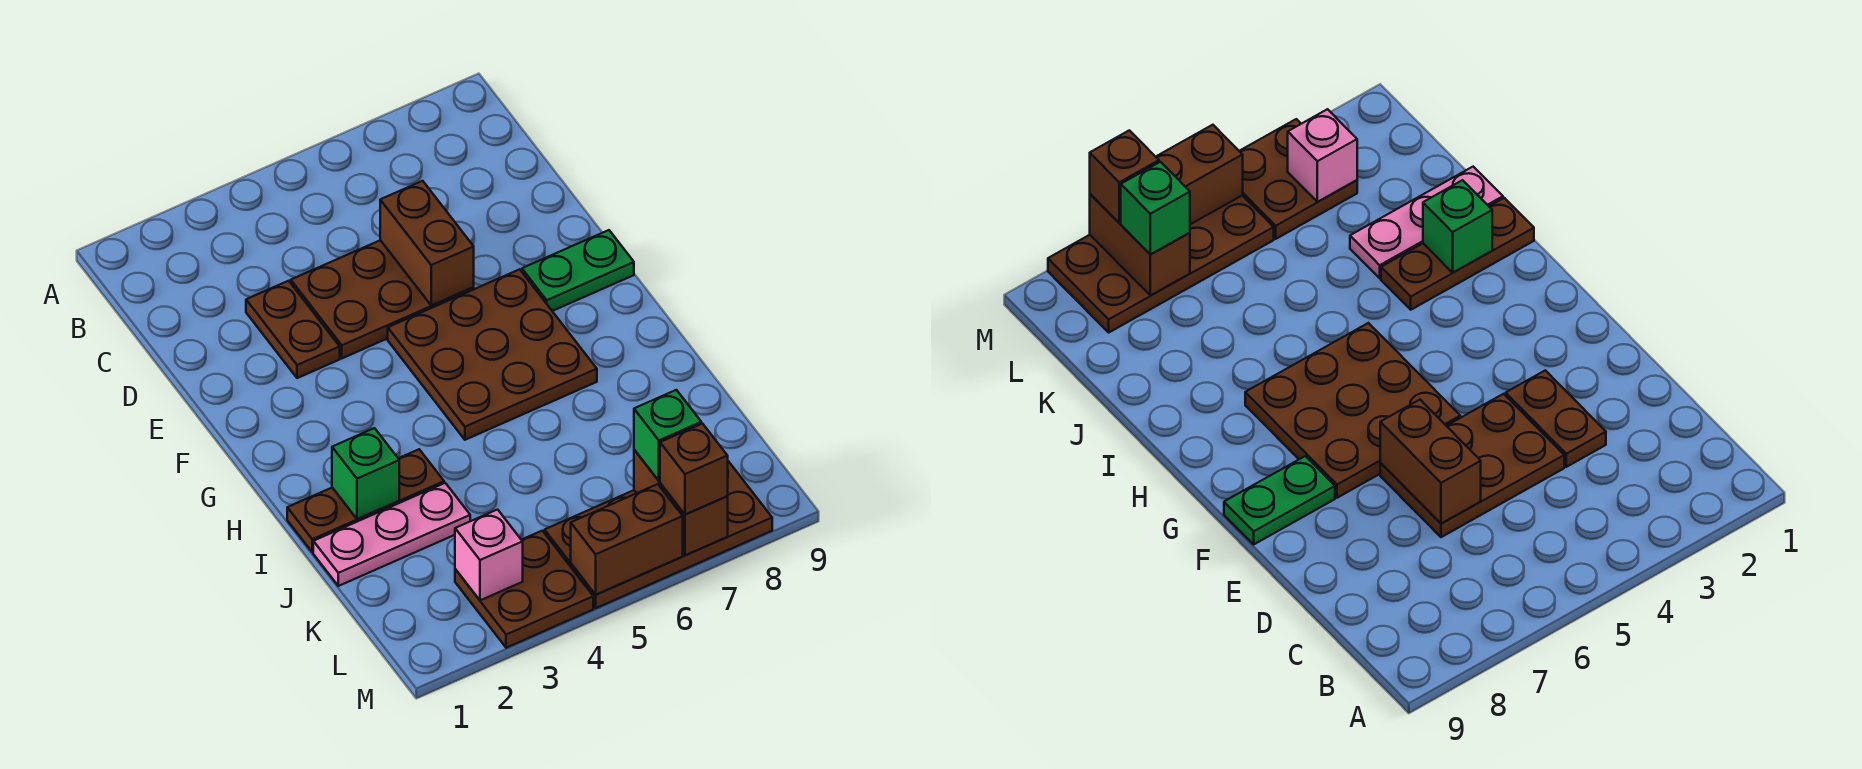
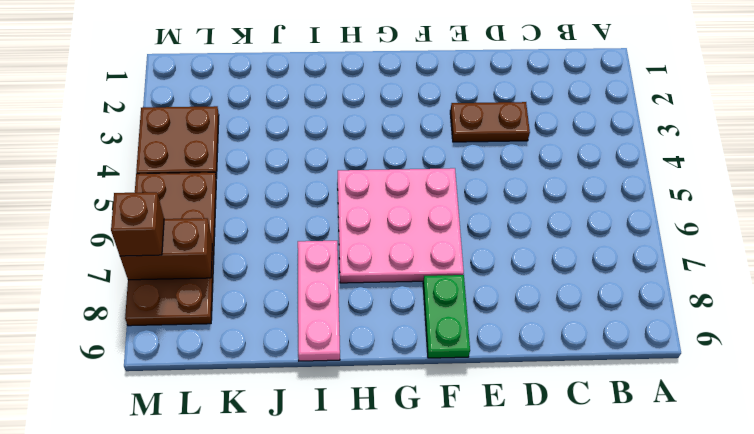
pink plate F5:H7 level 1 -> brown plate F5:H7 level 1
pink plate I7:I9 level 1 -> pink plate J1:J3 level 1
none -> brown plate D4:E6 level 1
none -> brown plate I1:I3 level 1
none -> brown brick D6:E6 level 2

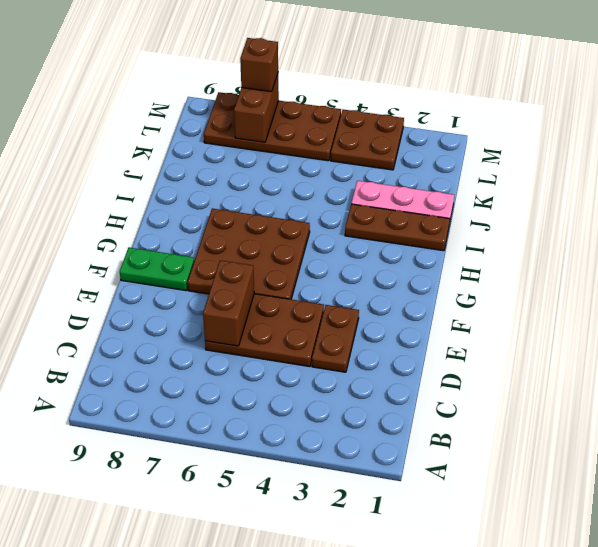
none -> green brick I2 level 2
none -> pink brick L3 level 2
none -> brown brick M5:M6 level 2

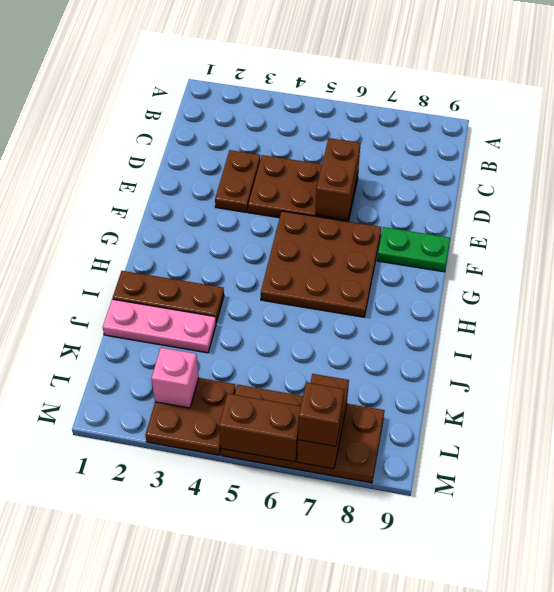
none -> green brick I2 level 2
none -> green brick L7 level 3

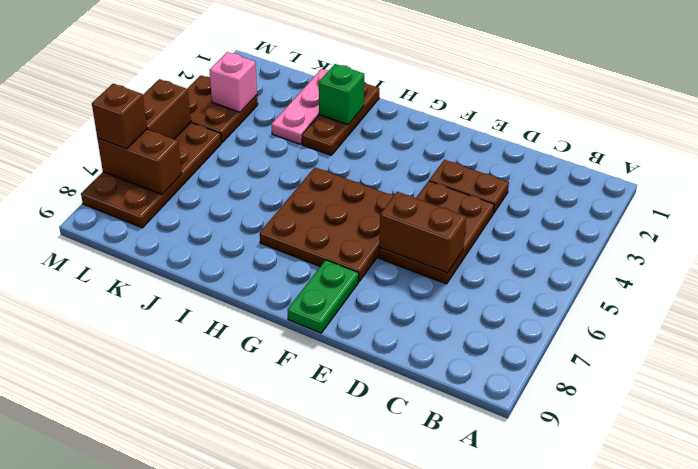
none -> green brick L7 level 3

